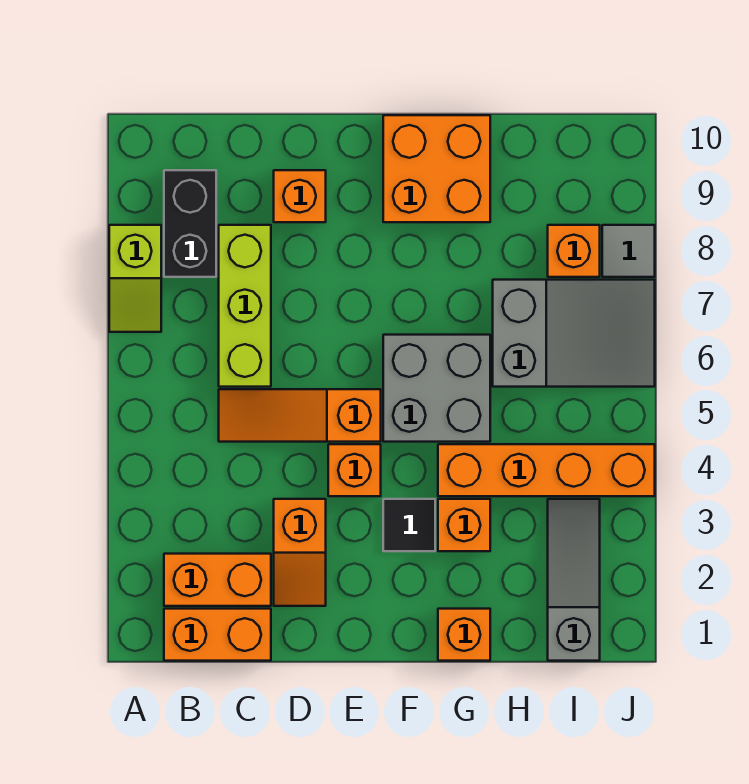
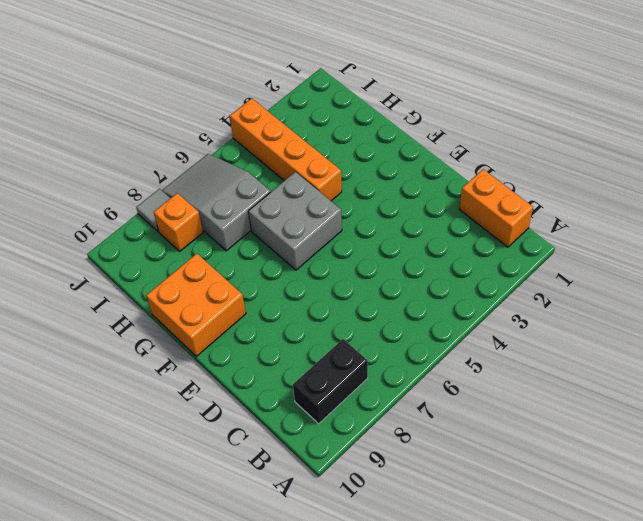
none -> lime slope A7:A8 level 1 top 8
none -> orange brick B2:C2 level 1
none -> orange slope C5:E5 level 1 top E

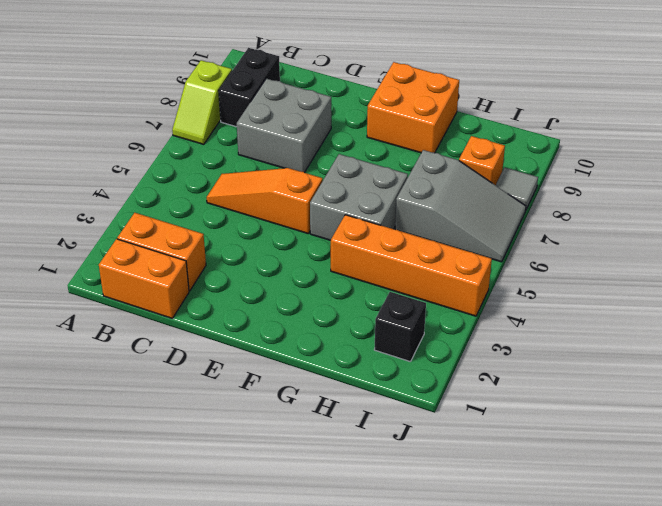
grey brick C7:D8 level 1 -> lime brick C6:C8 level 1
black brick I2 level 1 -> grey slope I1:I3 level 1 top 1
none -> orange slope D2:D3 level 1 top 3
none -> orange brick D9 level 1
none -> orange brick E4 level 1

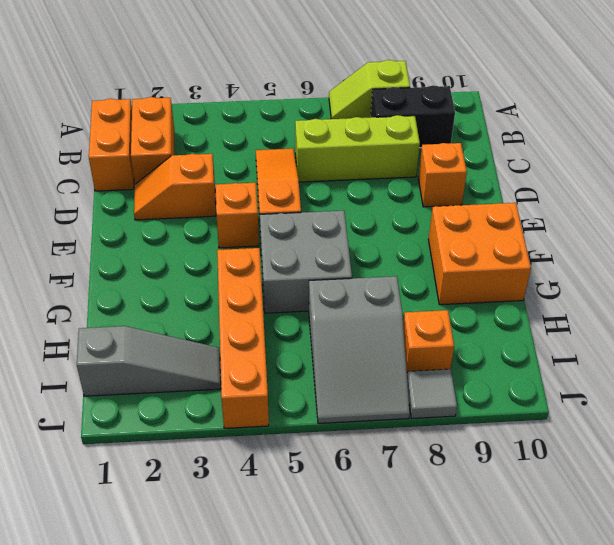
none -> black tile F3 level 1
none -> orange brick G1 level 1
none -> orange brick G3 level 1

